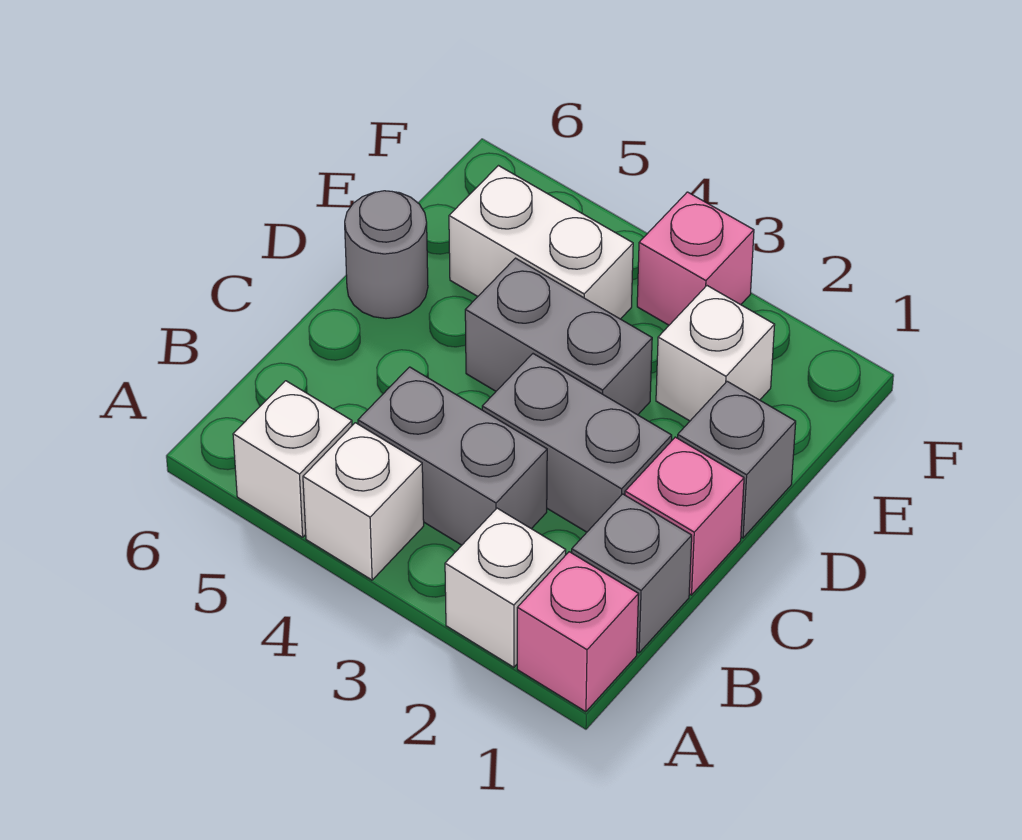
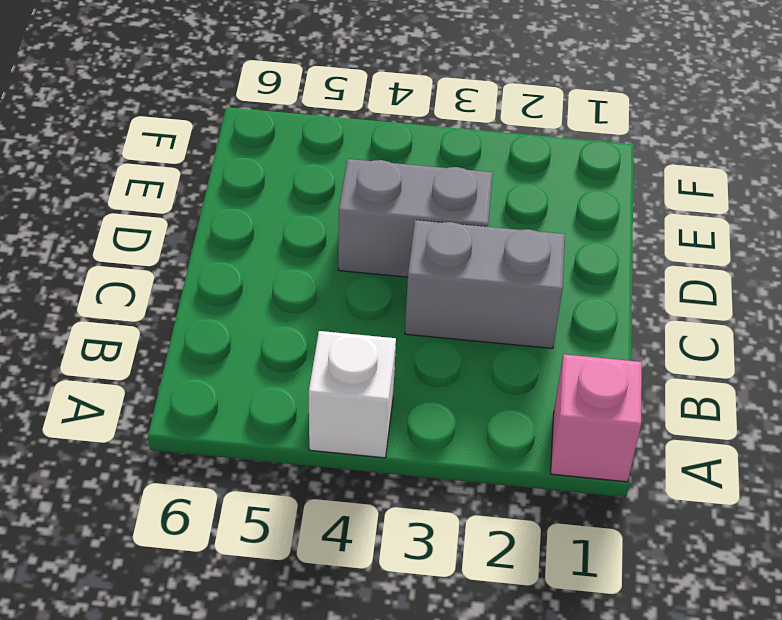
none -> white brick A2 level 1
none -> white brick A5 level 1
none -> grey brick B1 level 1

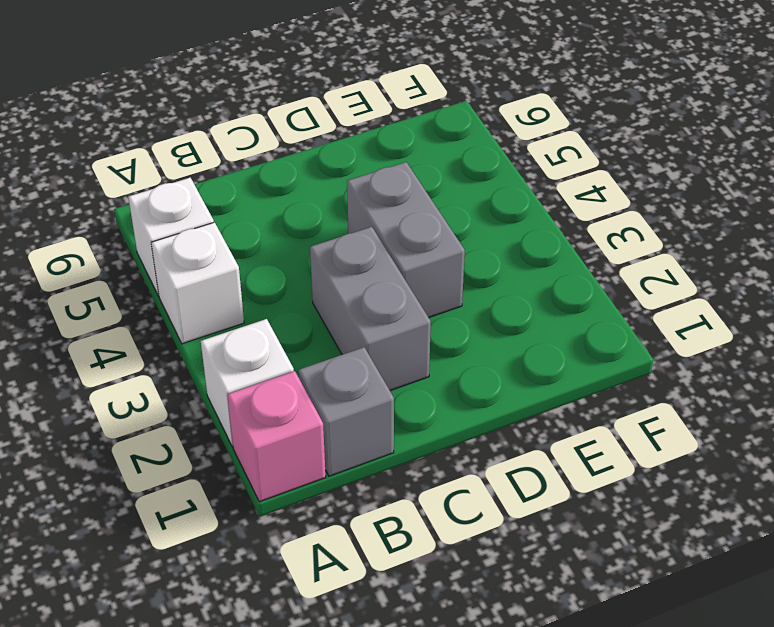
none -> grey brick B3:B4 level 1
none -> pink brick C1 level 1
none -> grey brick D1 level 1

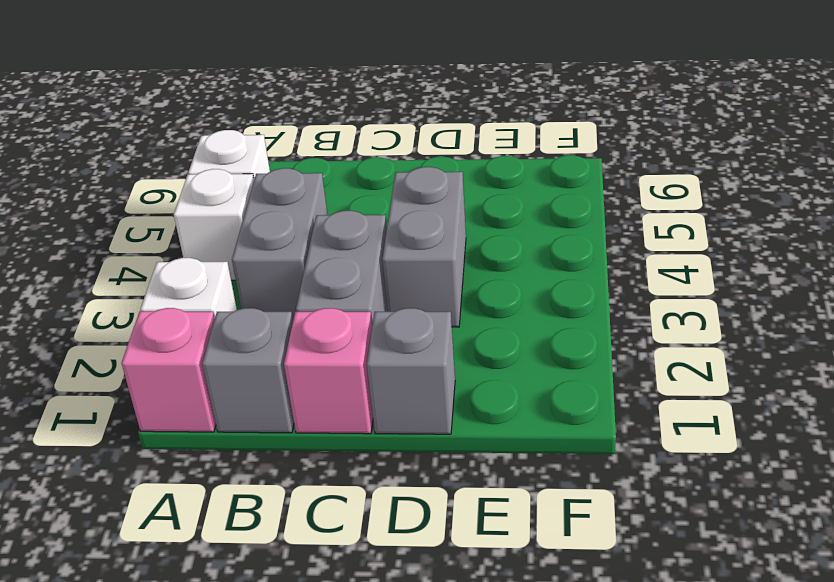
none -> grey round brick D6 level 1
none -> white brick E2 level 1
none -> white brick E4:E5 level 1

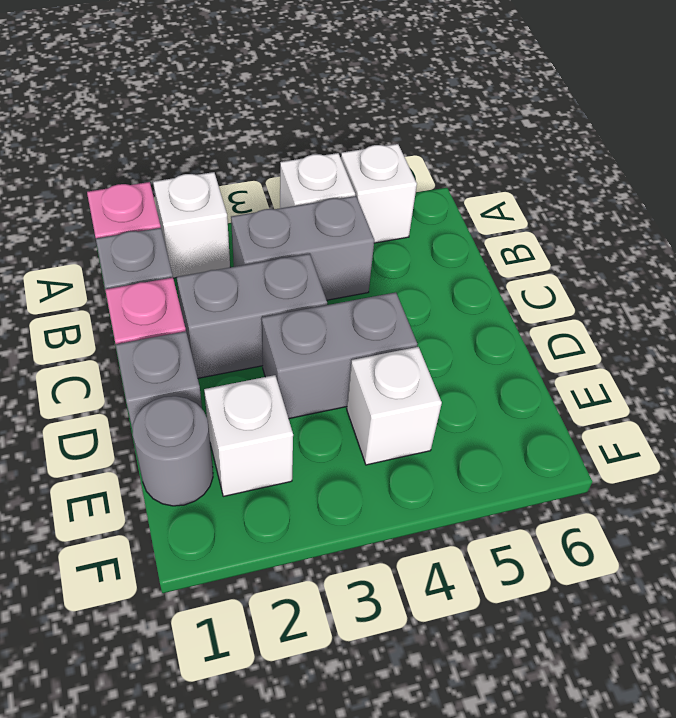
grey round brick E1 level 1 -> grey round brick D6 level 1
white brick E4 level 1 -> white brick E4:E5 level 1
none -> pink brick F3 level 1

